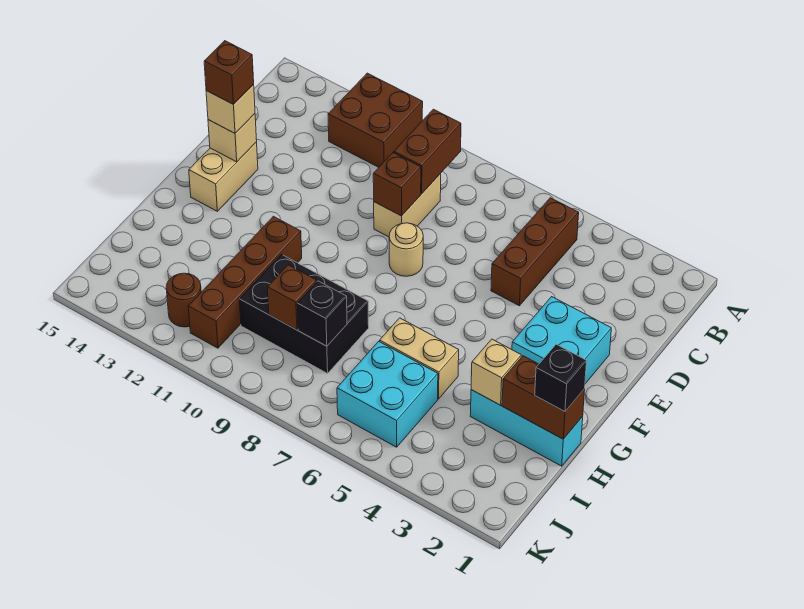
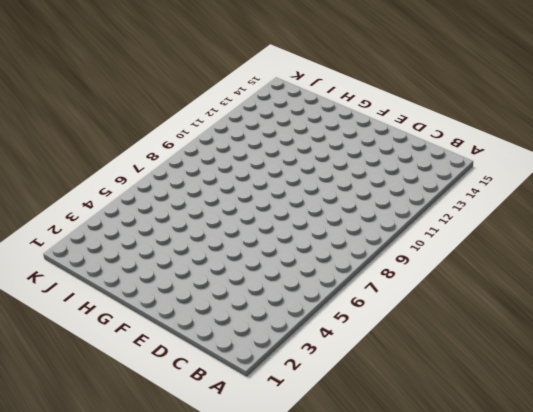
none -> brown brick A11:B12 level 1
none -> brown brick B5:D5 level 1
none -> tan brick C9:D9 level 1

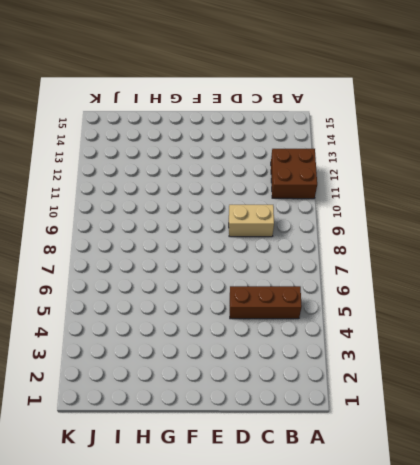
none -> cyan brick E2:F3 level 1
none -> tan round brick E8 level 1
none -> tan brick E14:F14 level 1

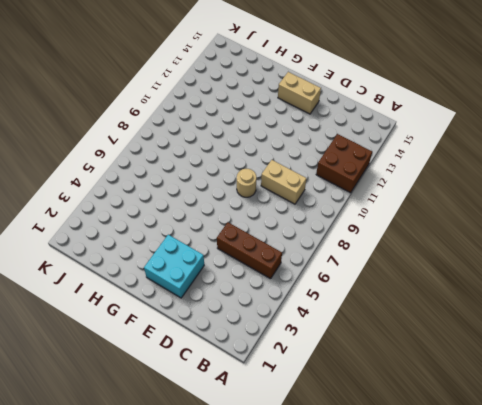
none -> brown brick G11:J11 level 1
none -> cyan brick H1:H3 level 1
none -> tan brick H5:H6 level 1

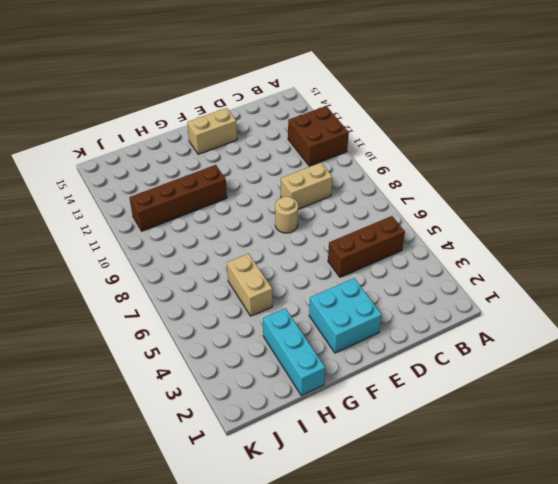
none -> black brick H8:I10 level 1
none -> cyan brick I5:J6 level 1
none -> brown round brick J12 level 1

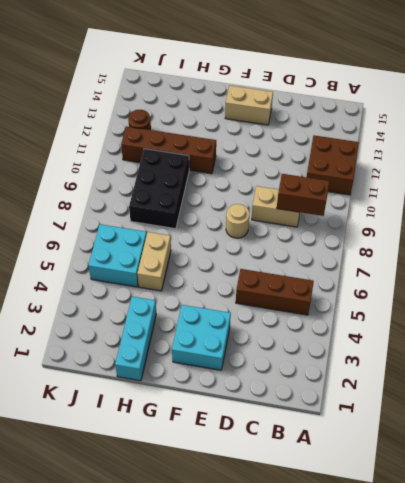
none -> brown brick D9 level 2
none -> tan brick E14 level 2
none -> brown brick H1:H2 level 2

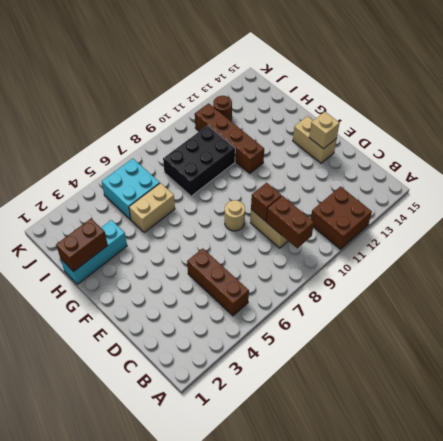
none -> cyan brick E2:F3 level 1
none -> tan brick H3 level 2
none -> black brick I8 level 2

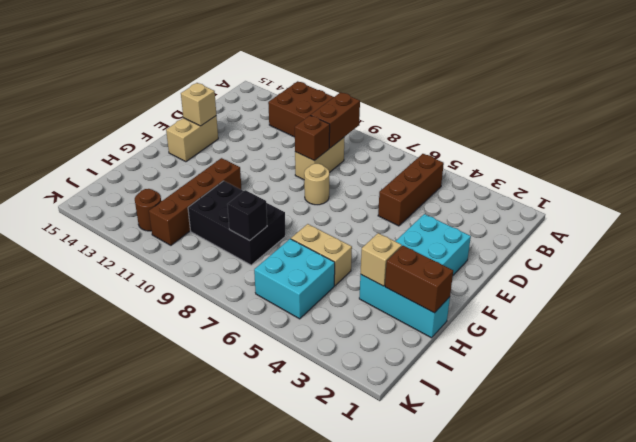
none -> brown brick I9 level 2
none -> tan brick E14 level 3
none -> black brick H1 level 3

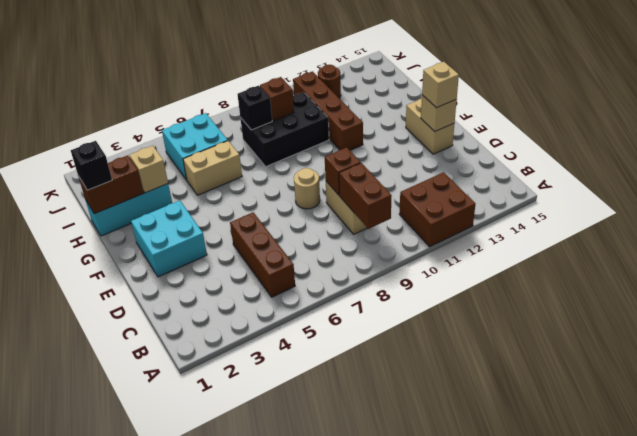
none -> brown brick E14 level 4

